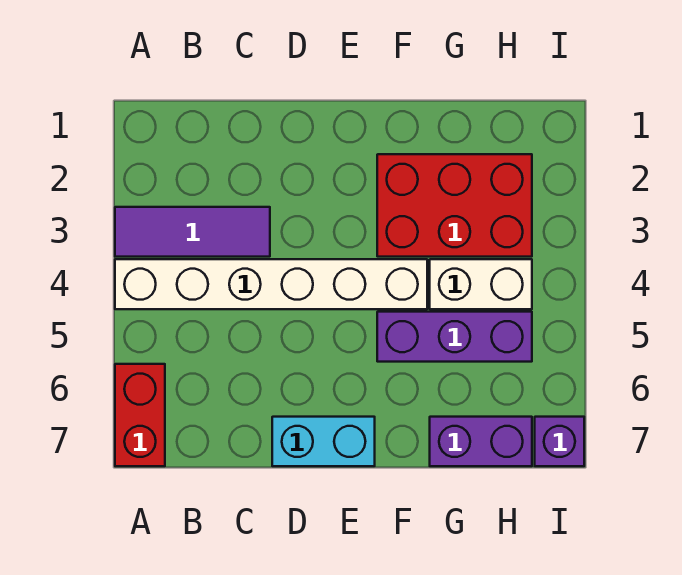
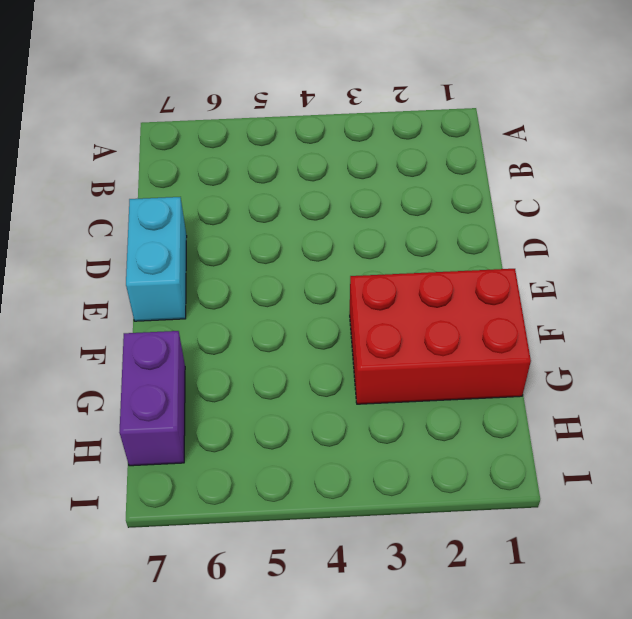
red brick F1:G3 level 1 -> red brick F2:H3 level 1
none -> purple tile A3:C3 level 1
none -> white brick A4:F4 level 1

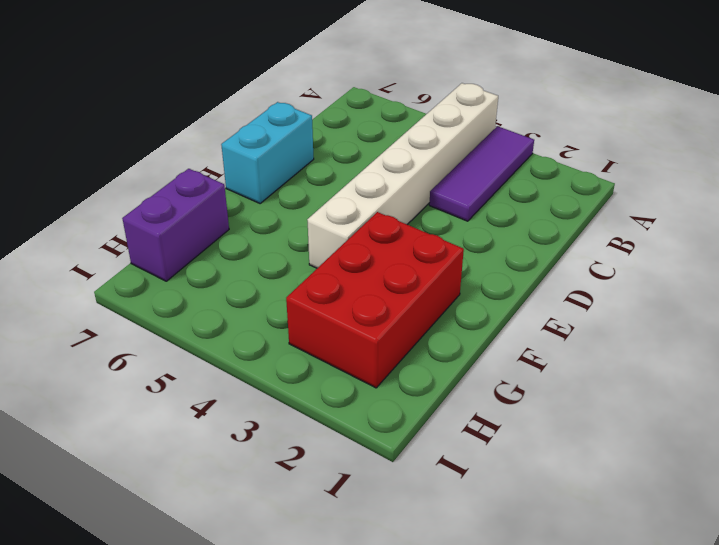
none -> red brick A6:A7 level 1
none -> purple brick F5:H5 level 1

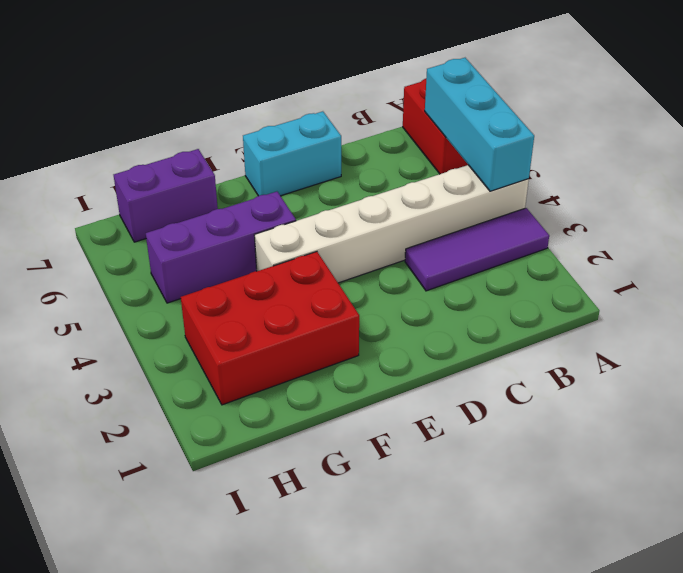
cyan brick A4:A6 level 2 -> none
none -> white brick G4:H4 level 1
none -> purple brick I7 level 1

